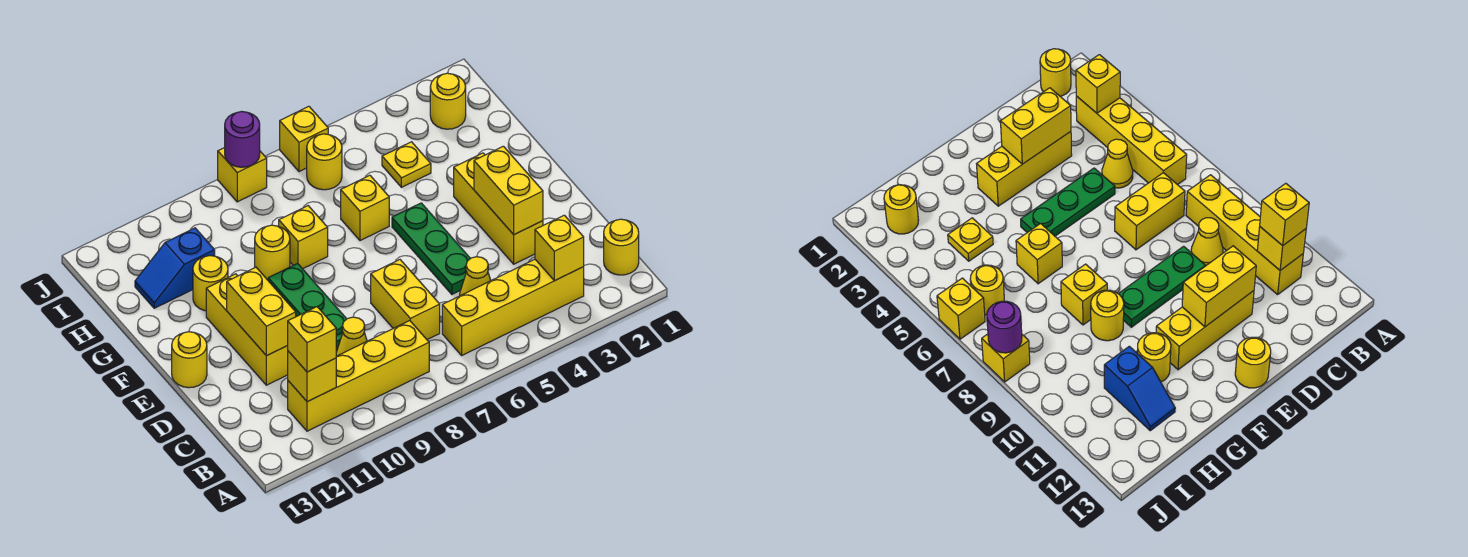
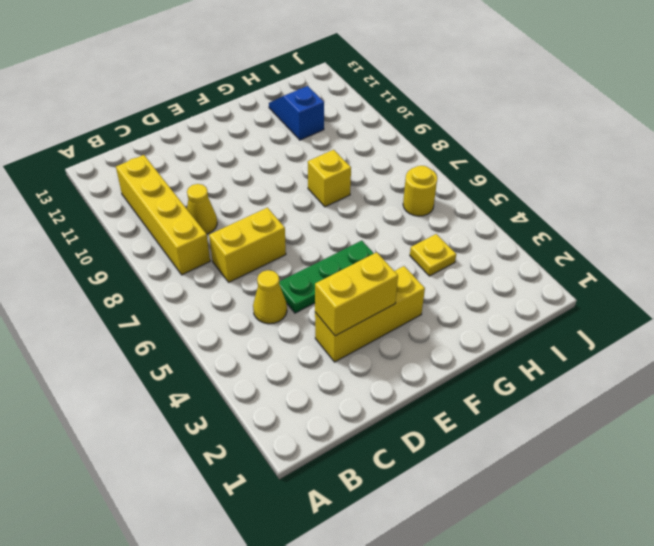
none -> yellow round brick B1 level 1
none -> yellow brick B3:B6 level 1
none -> green plate D9:F9 level 1

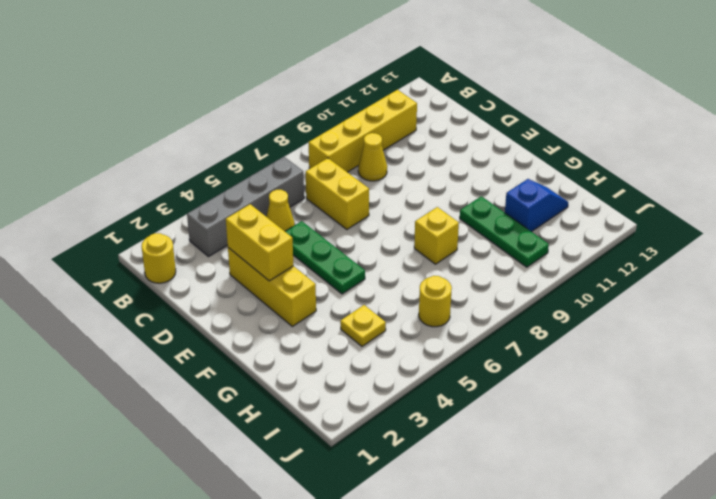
grey brick B3:B6 level 1 -> yellow brick B3:B6 level 1
green plate G10:I10 level 1 -> green plate D9:F9 level 1
none -> yellow brick D11:F11 level 1
none -> yellow round brick E13 level 1
none -> yellow brick G6 level 1

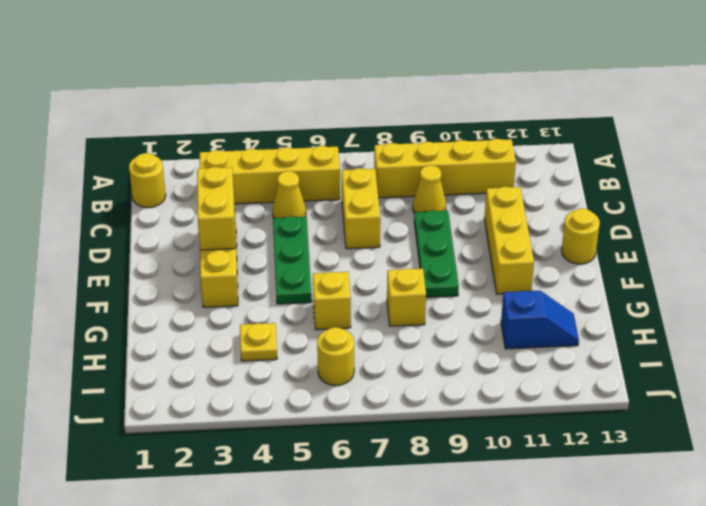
none -> yellow round brick G9 level 1
none -> yellow round brick G11 level 1
none -> yellow round brick I2 level 1

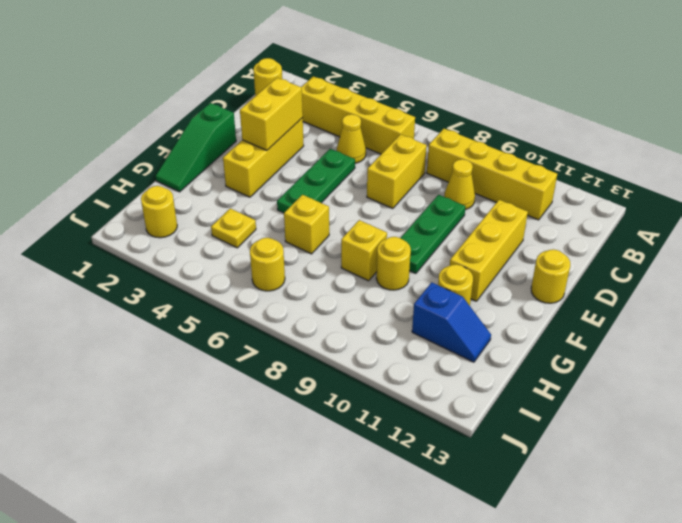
green slope E1:G1 level 1 top E -> none
none -> yellow brick J6 level 1
none -> yellow brick J8 level 1
none -> yellow brick B3 level 2

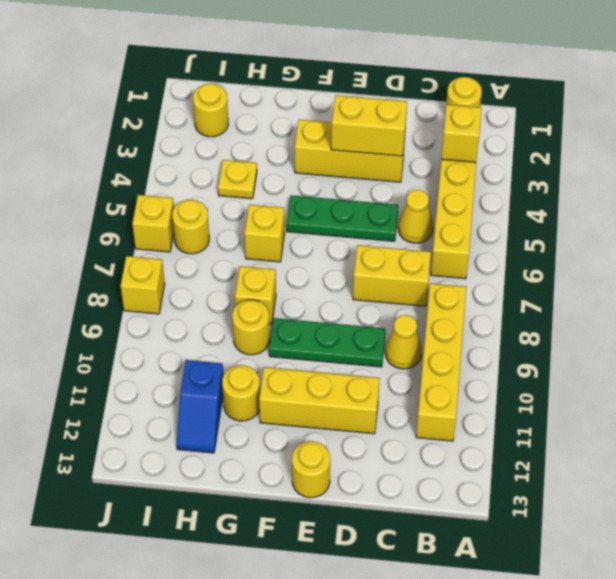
none -> yellow brick B11 level 2
none -> yellow brick D11:E11 level 2
none -> purple round brick J8 level 2

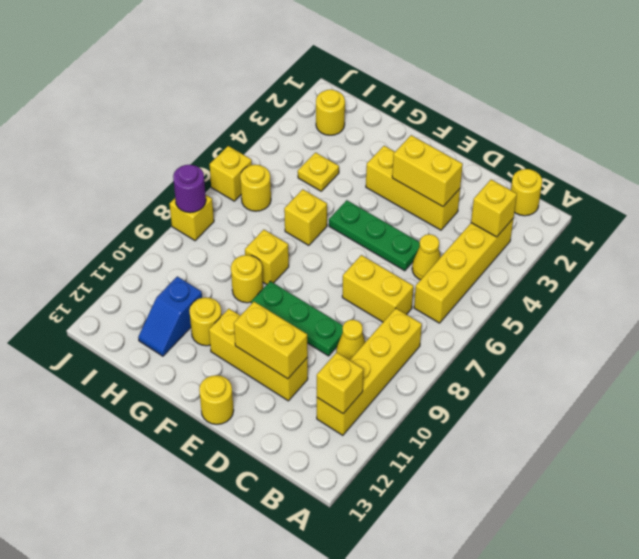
none -> yellow brick B11 level 3

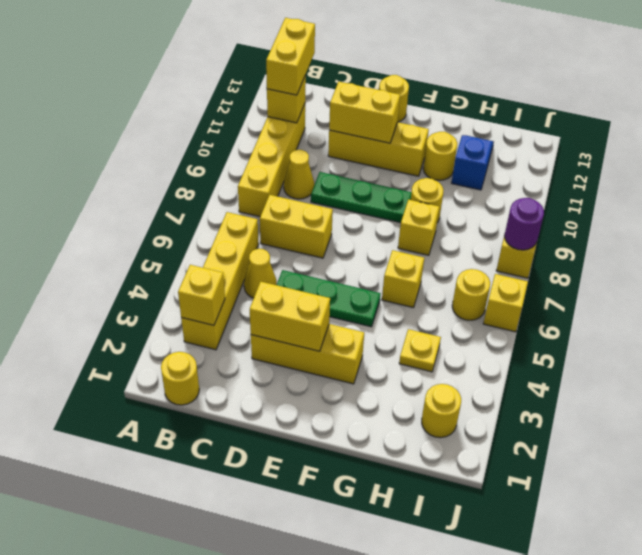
yellow brick B11:B12 level 3 -> yellow brick B11 level 3

